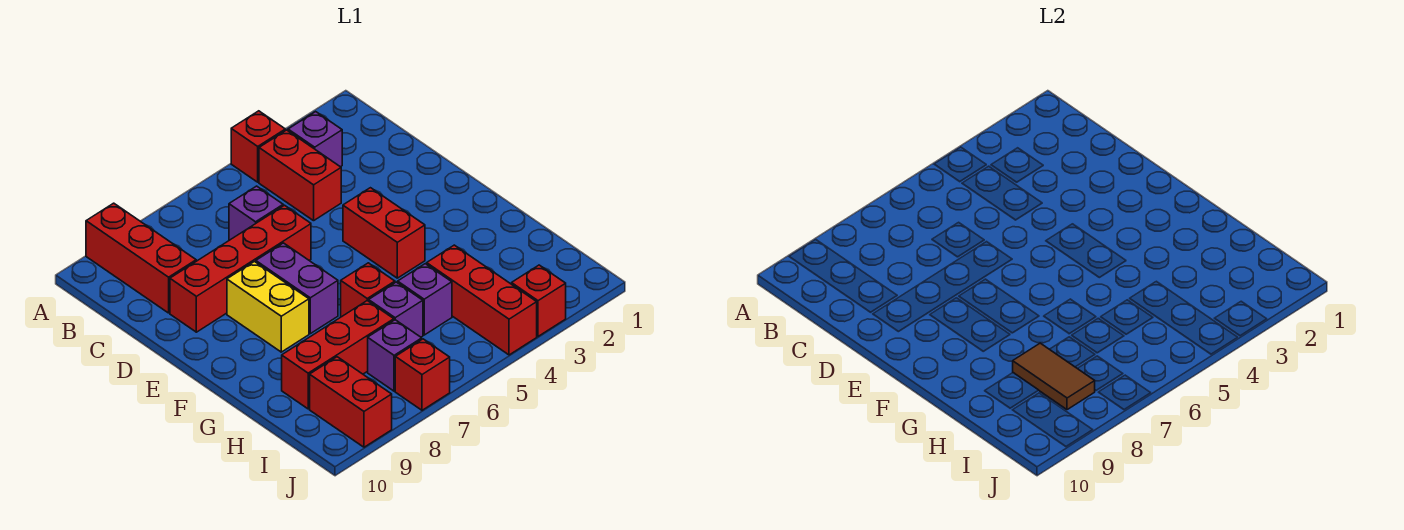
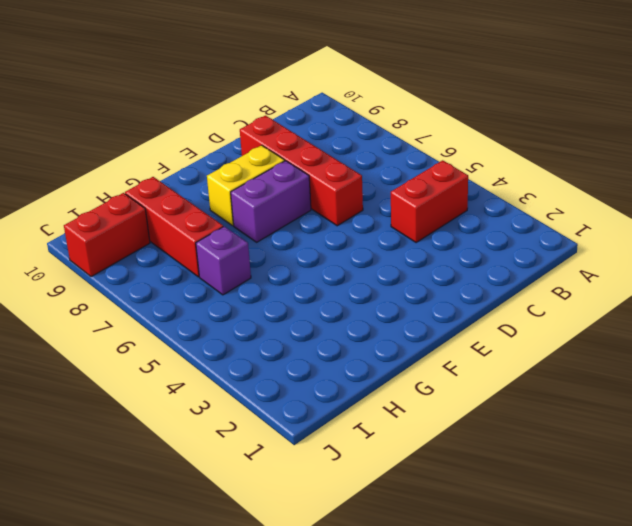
none -> red brick A4 level 1
none -> red brick A9:C9 level 1
none -> purple brick B3 level 1

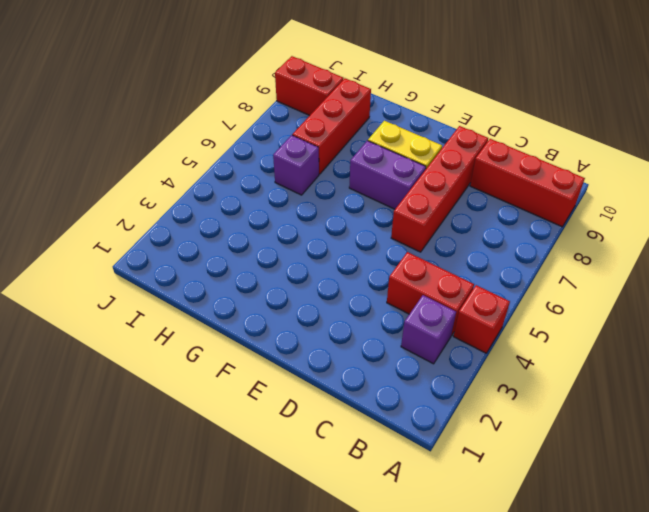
none -> purple brick C6 level 1
none -> red brick E4:F4 level 1
none -> red brick G6 level 1

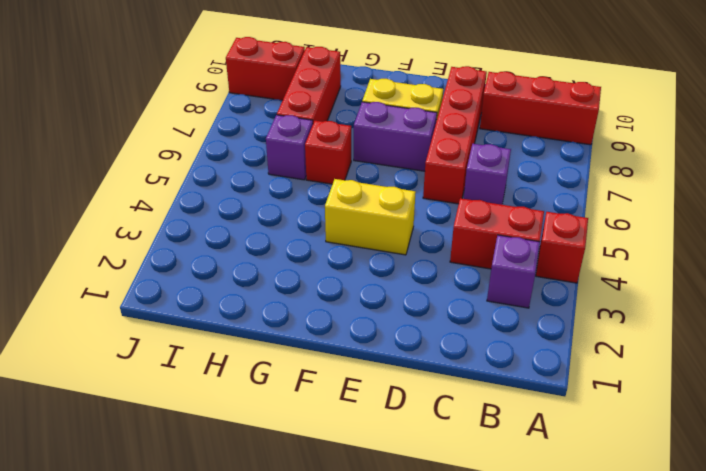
yellow brick E4:F4 level 1 -> red brick E4:F4 level 1
none -> red brick H4:J4 level 1
none -> purple brick H5 level 1
none -> purple brick I7 level 1

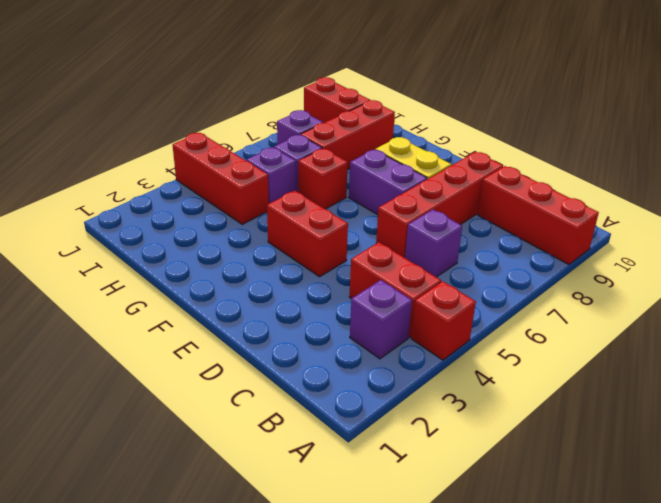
none -> red brick J3 level 1
none -> red brick J7 level 1
none -> brown tile H8:I8 level 2

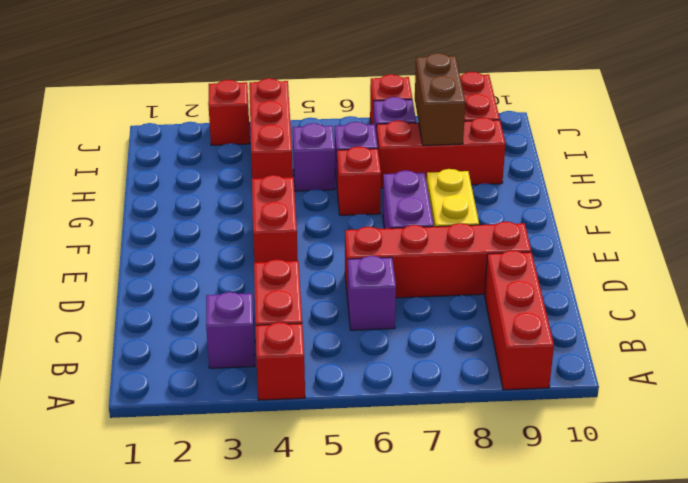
brown brick H8:I8 level 2 -> brown tile H8:I8 level 2

